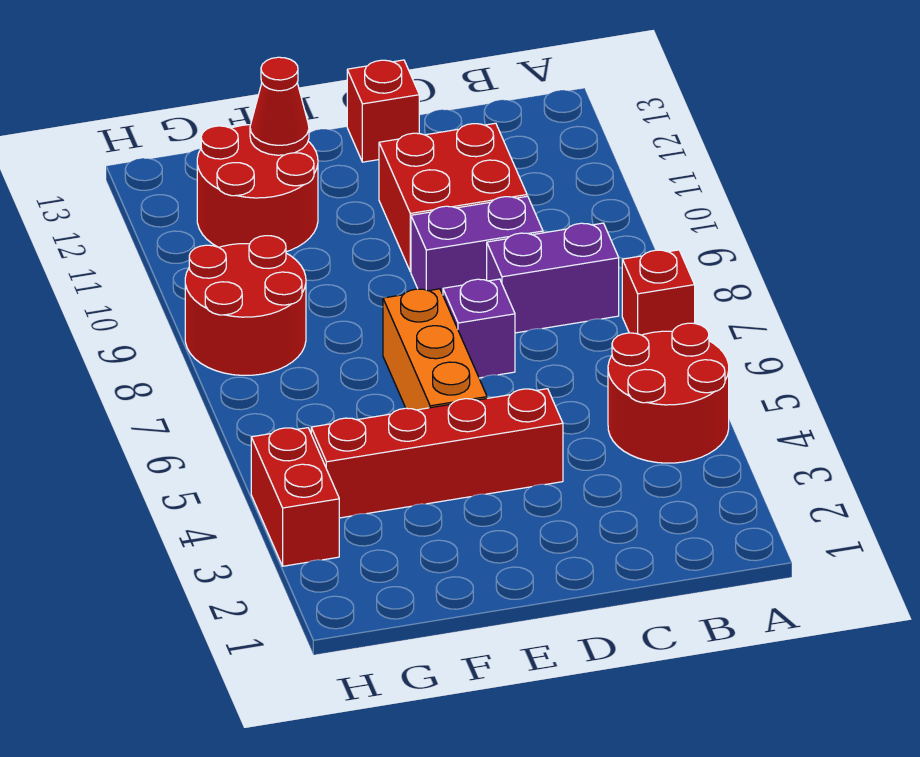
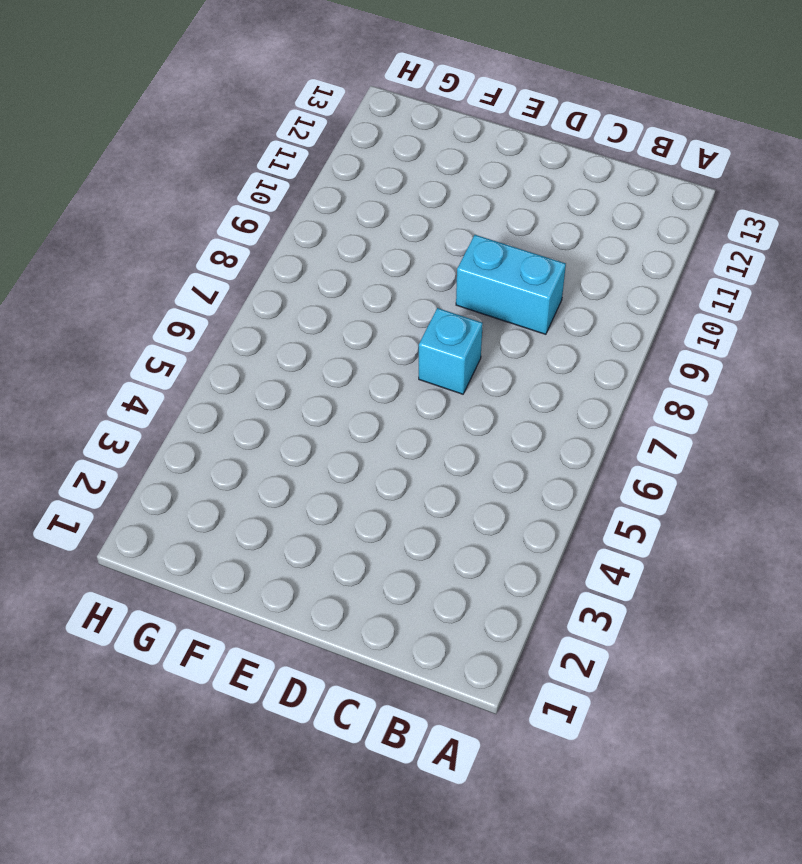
cyan brick C9:D9 level 1 -> purple brick C9:D9 level 1
cyan brick D7 level 1 -> purple brick D7 level 1
none -> red round brick A4:B5 level 1
none -> red brick A7 level 1
none -> purple brick B8:C8 level 1

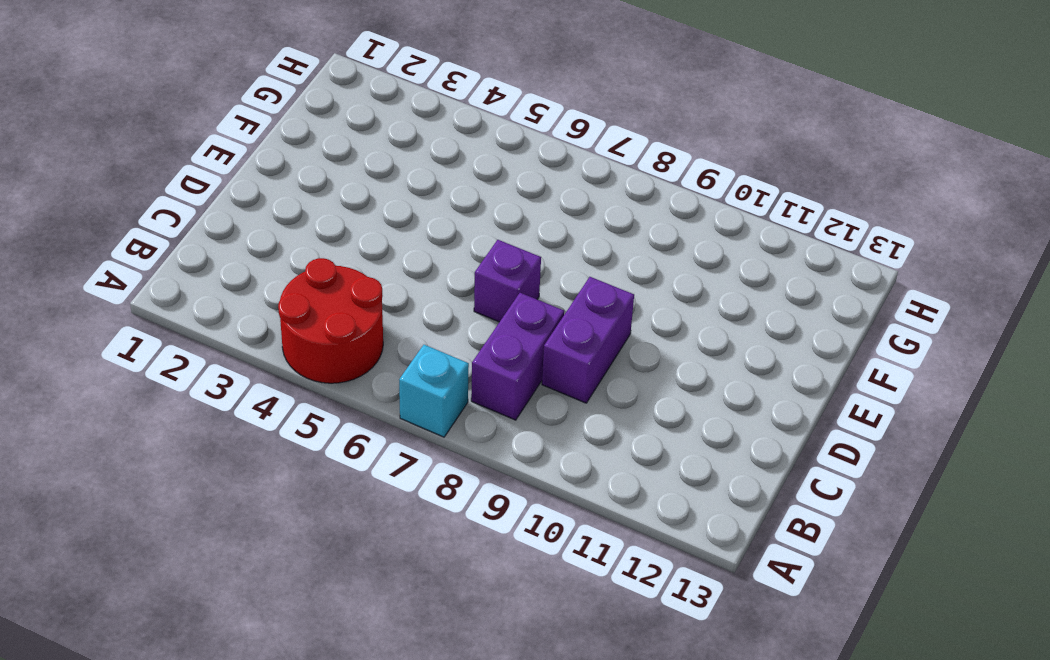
cyan brick A7 level 1 -> red brick A7 level 1
none -> red brick C10:D11 level 1
none -> red brick D4:G4 level 1
none -> red brick D13 level 1

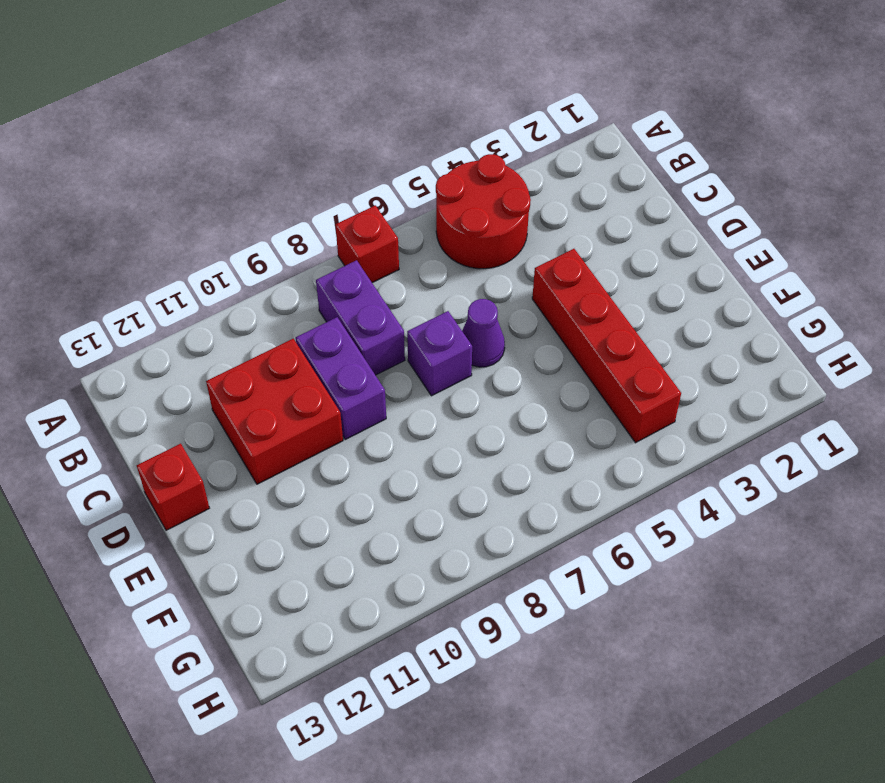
purple cone D6 level 1 -> none
none -> orange brick E5:E7 level 1
none -> red round brick F11:G12 level 1
none -> red round brick G8:H9 level 1

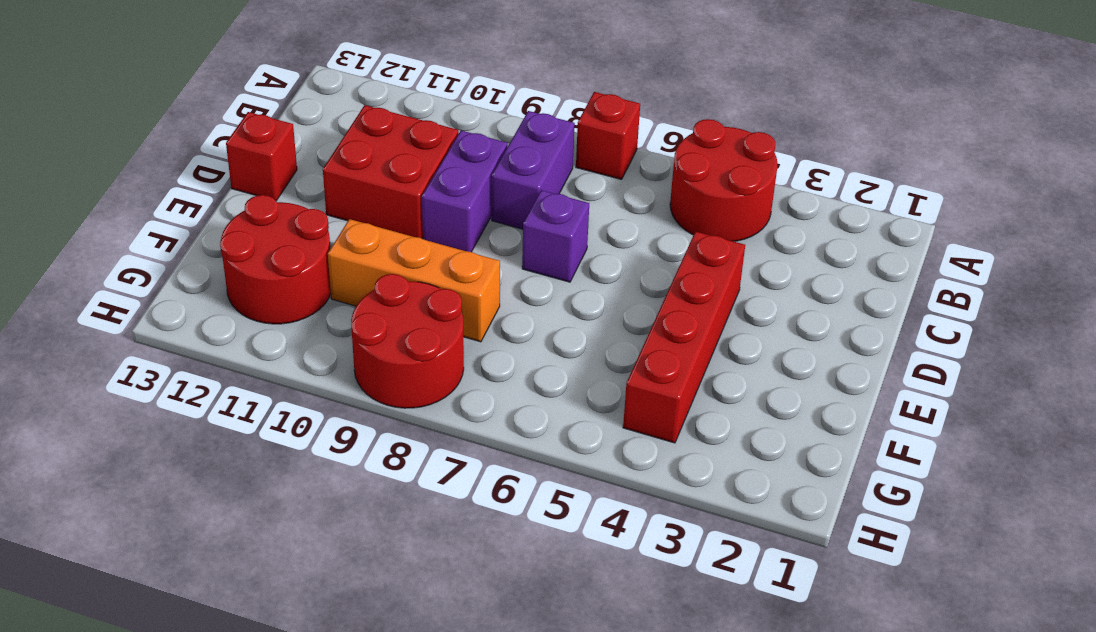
orange brick F8:F10 level 1 -> orange brick E5:E7 level 1
none -> red brick H3:H4 level 1
none -> red cone F12 level 2

